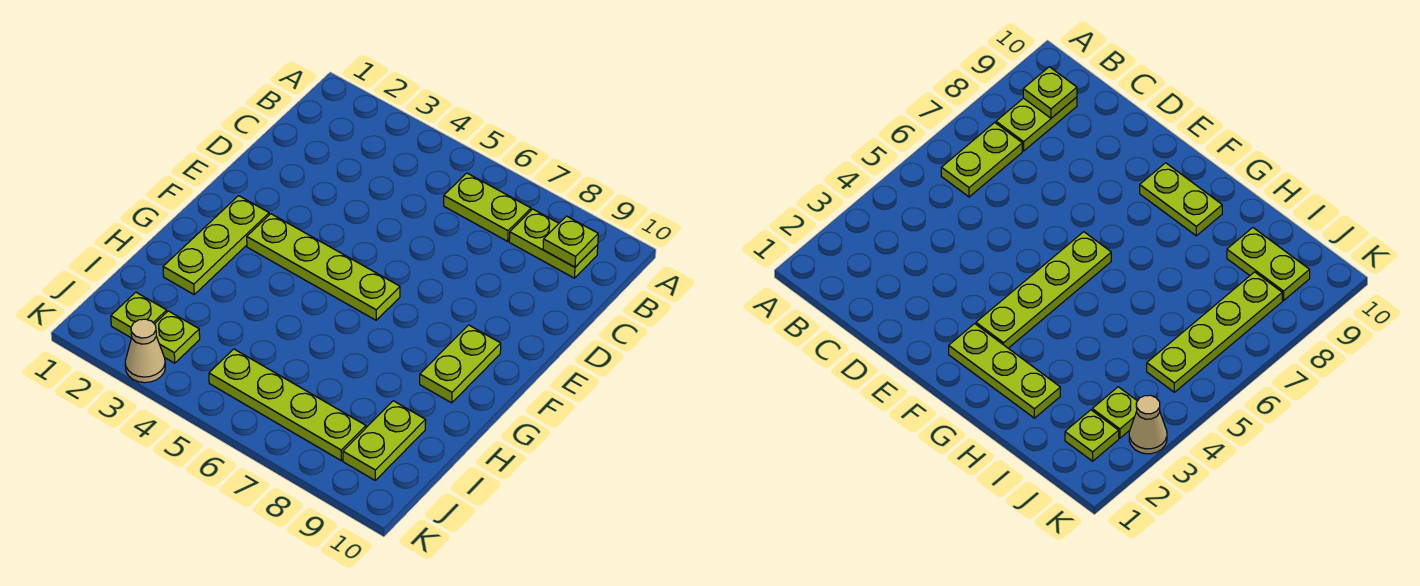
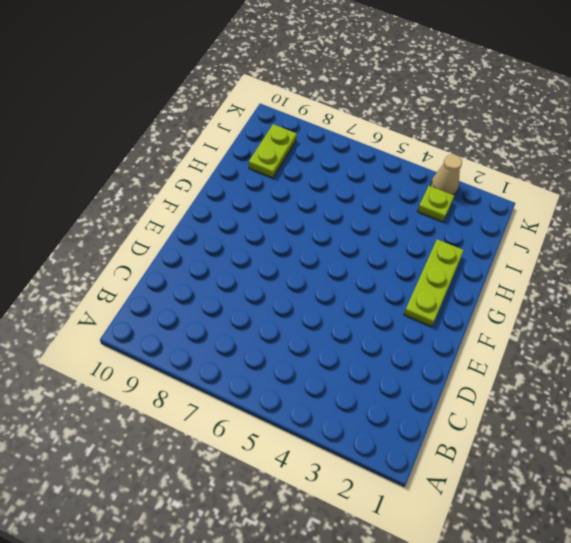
none -> lime plate B6:B7 level 1
none -> lime plate B8:B9 level 1

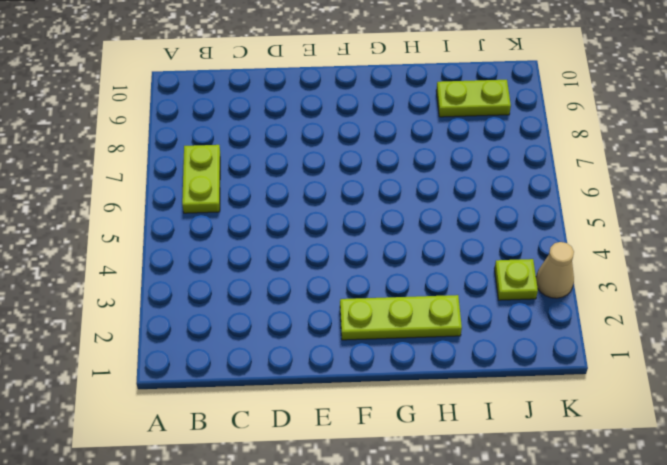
none -> lime plate B8:B9 level 1
none -> lime plate F3:F6 level 1

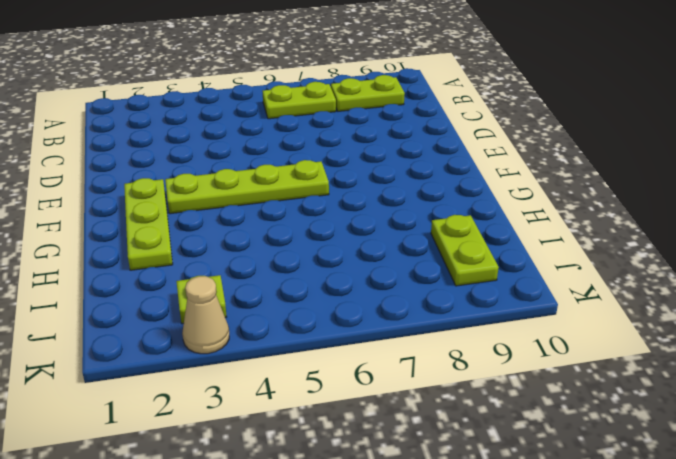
none -> lime plate F9:G9 level 1
none -> lime plate J2 level 1

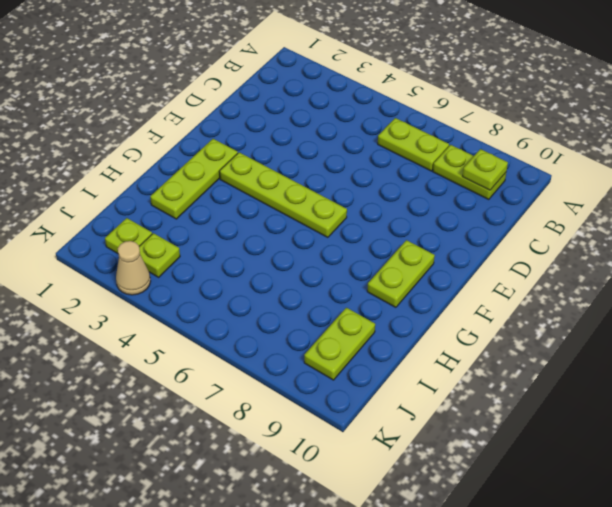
none -> lime plate J5:J8 level 1

